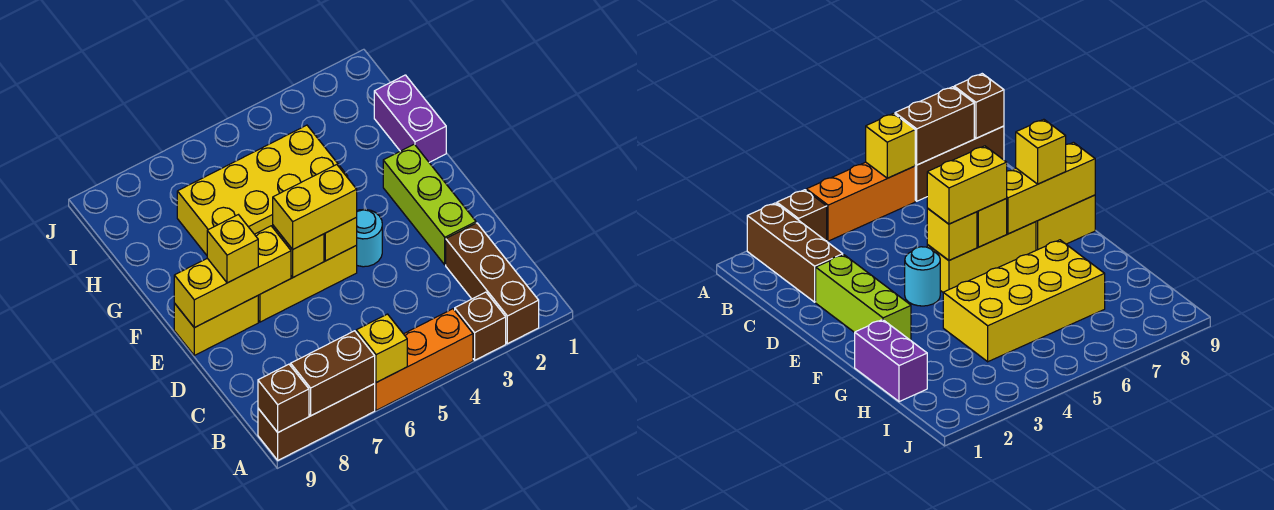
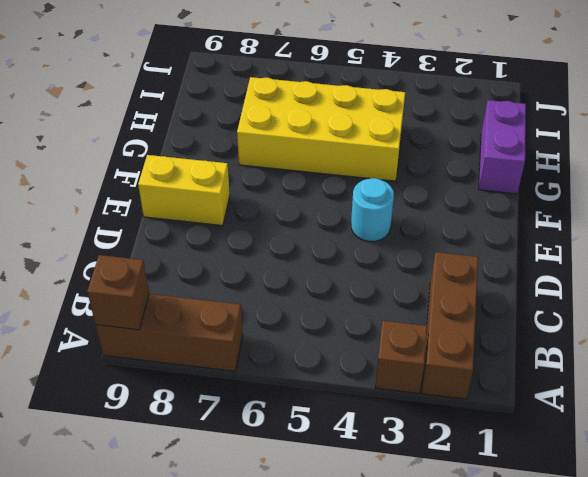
none -> orange brick A4:A6 level 1
none -> lime brick D2:F2 level 1
none -> yellow brick E5:E7 level 1

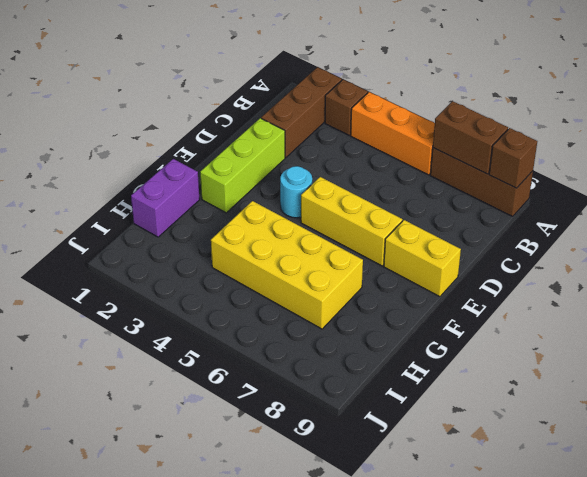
none -> yellow brick A6 level 2
none -> yellow brick E5 level 2
none -> yellow brick E6 level 2

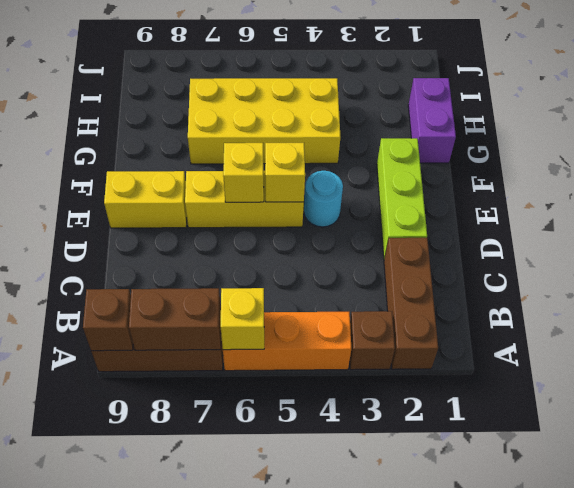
none -> yellow brick E7:E9 level 2
none -> yellow brick E5:E6 level 3
none -> yellow brick E8 level 3

